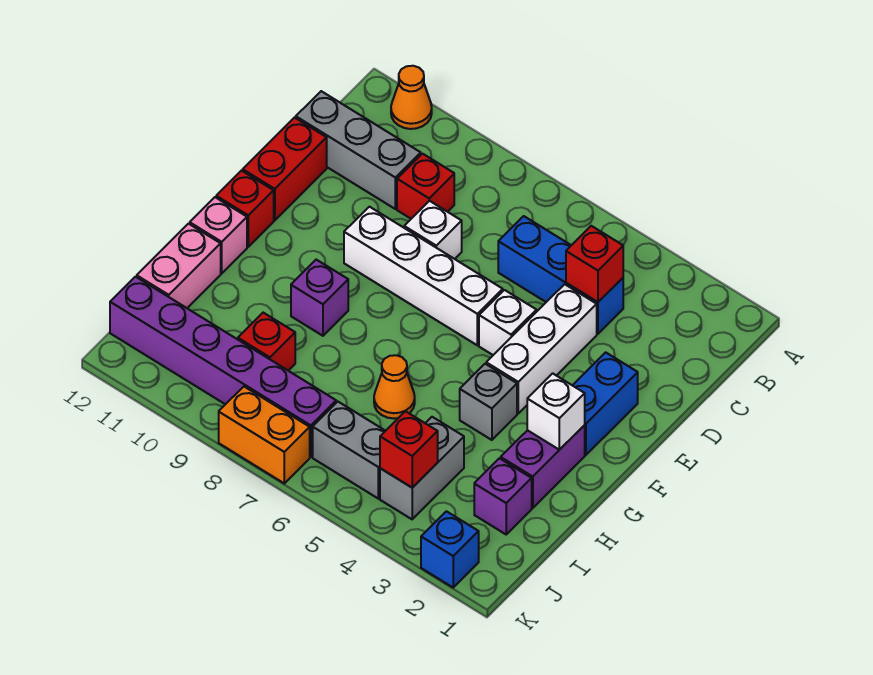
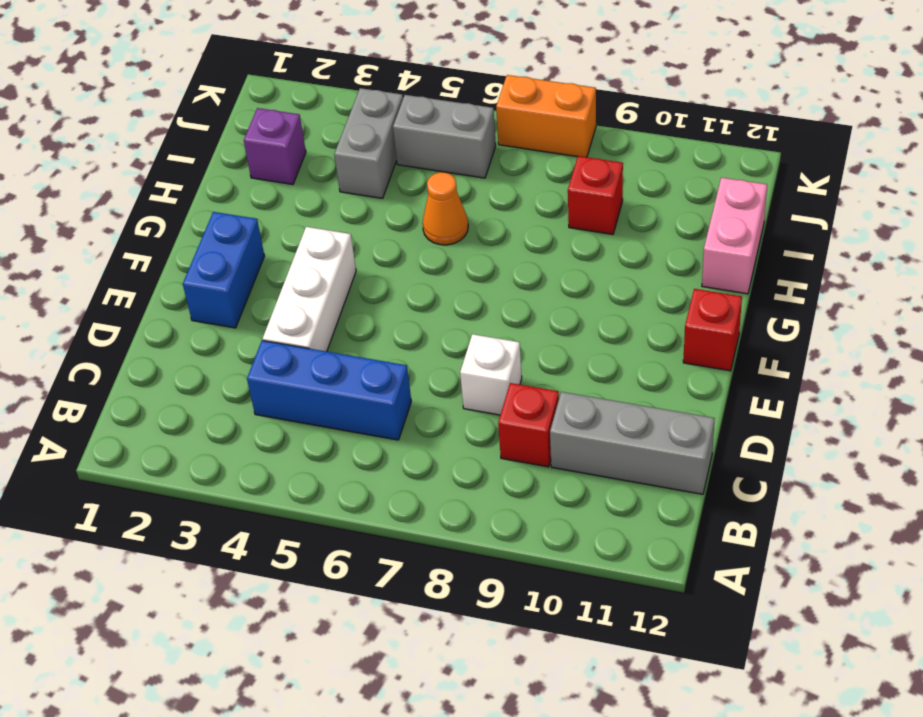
none -> orange cone A11 level 1
none -> red brick D12:E12 level 1
none -> white brick E5 level 1

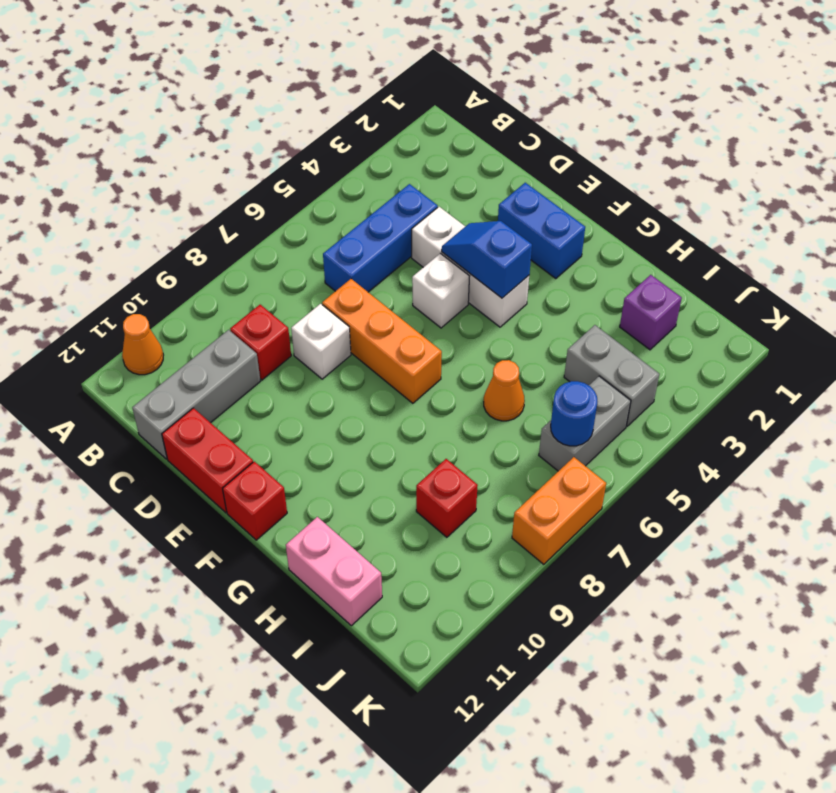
orange brick D7:F7 level 1 -> white brick E6:E9 level 1
blue slope E4:F4 level 2 top F -> none
blue round brick J6 level 2 -> none
none -> purple brick G2:H2 level 1
none -> grey brick G4 level 1
none -> purple brick G9 level 1

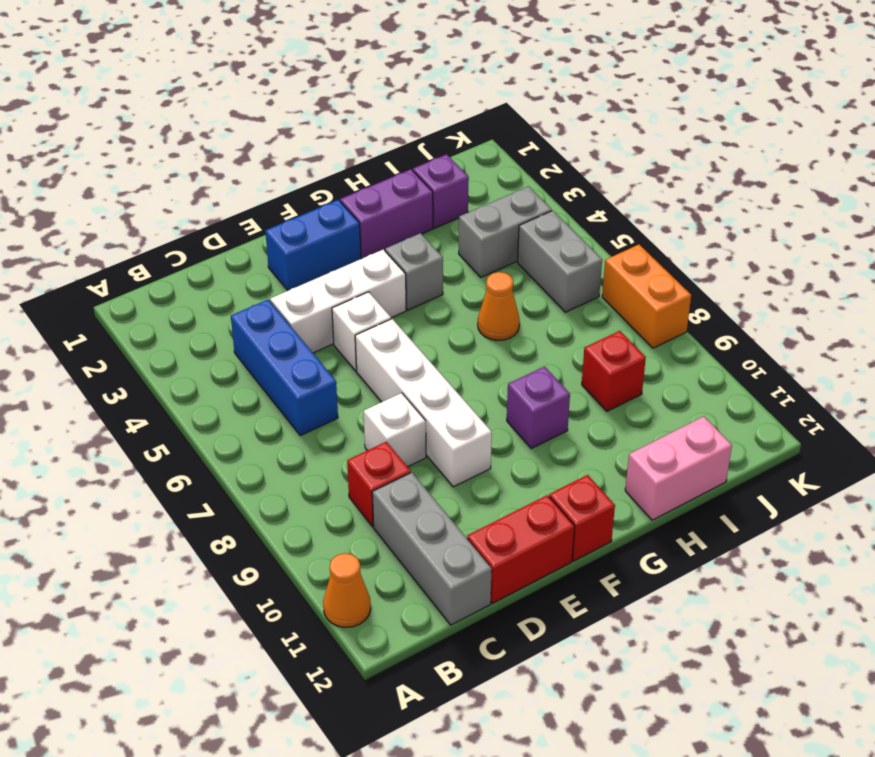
none -> pink brick G12 level 1
none -> purple brick J7:J12 level 1
none -> blue brick K2 level 1

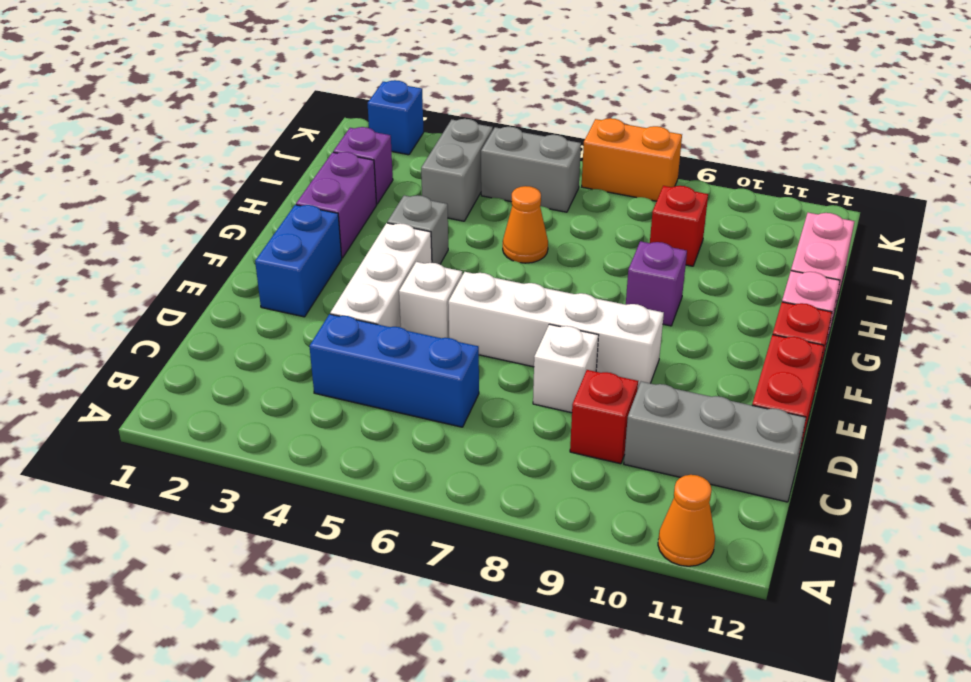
none -> purple brick J7:J12 level 1
none -> red brick C4 level 2
none -> white brick G2 level 2

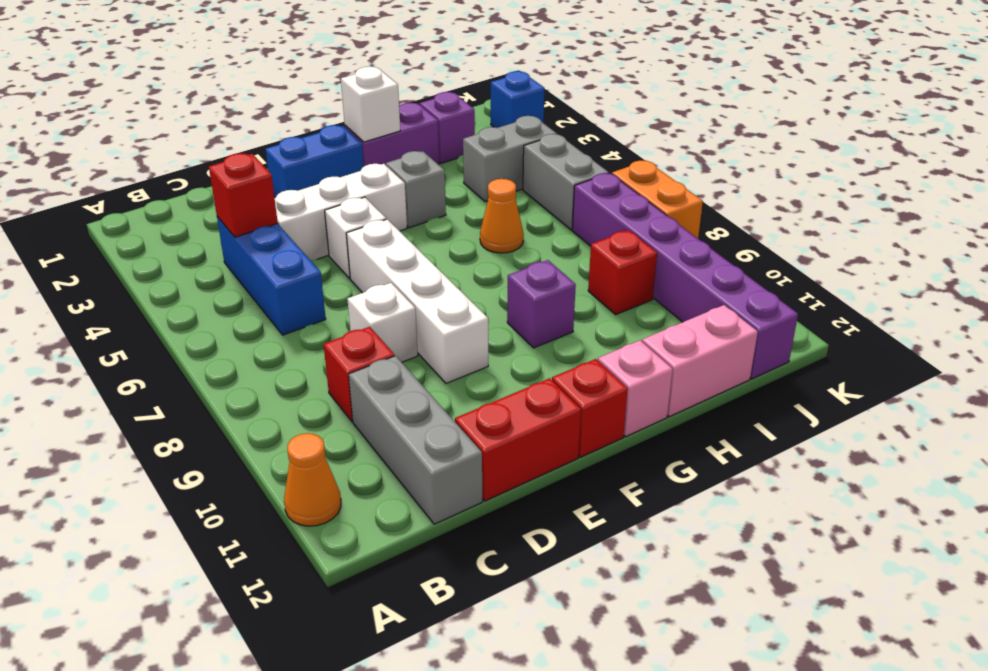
none -> red brick J4 level 2

